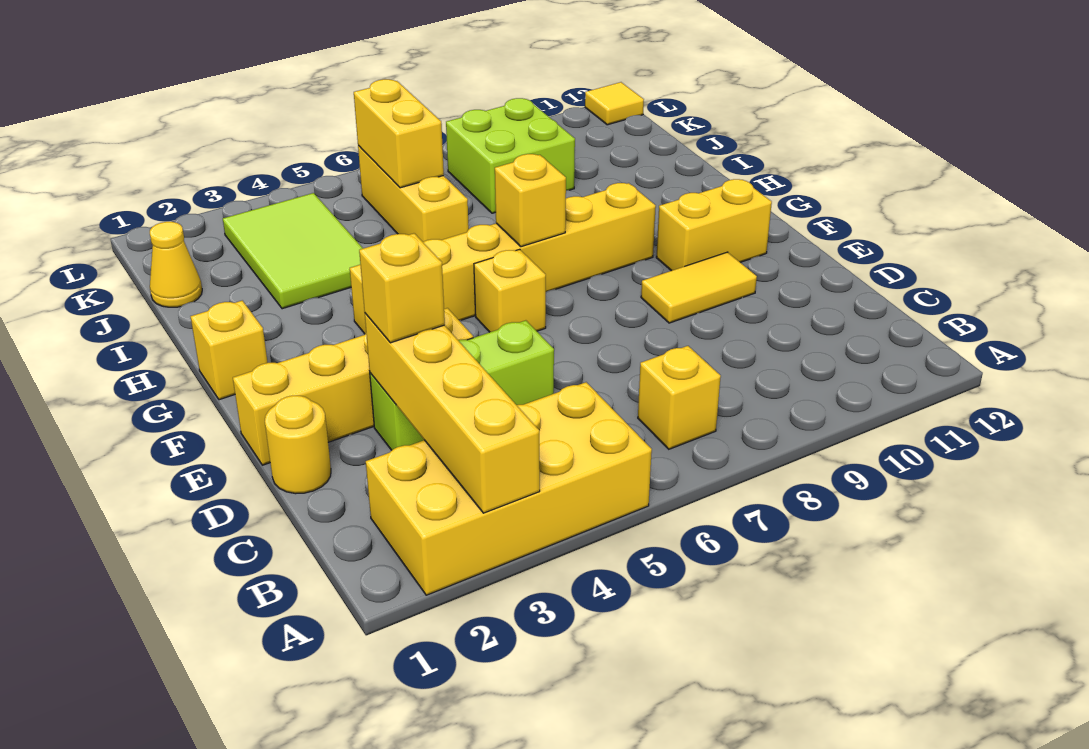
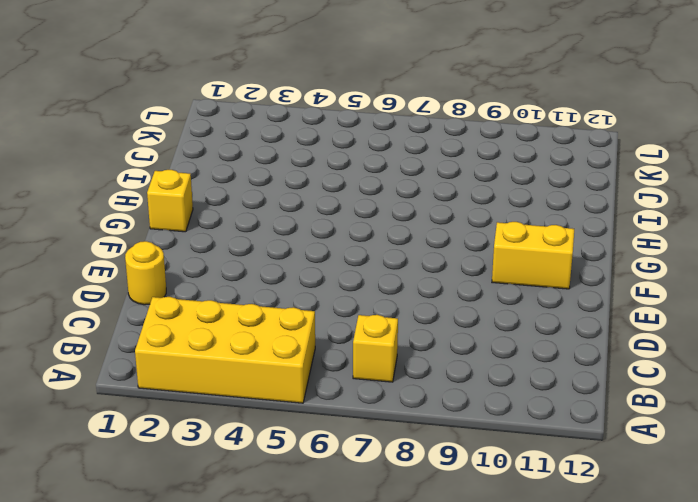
none -> lime brick D3:D5 level 1
none -> yellow brick E1:E4 level 1
none -> yellow tile E9:E10 level 1

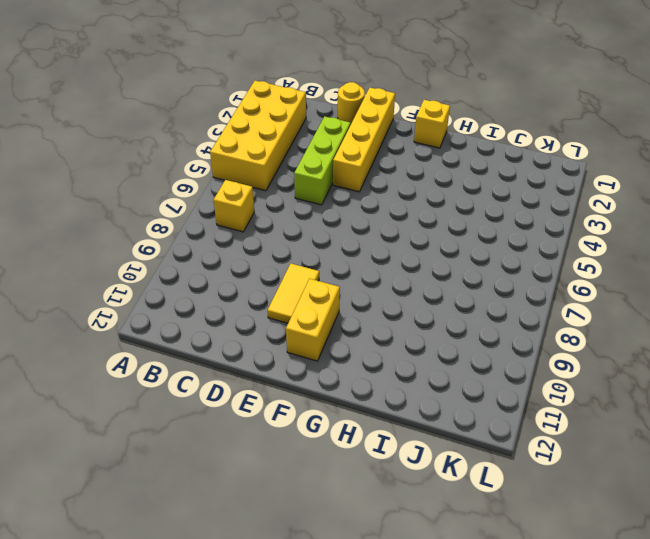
none -> yellow brick F6 level 1
none -> yellow brick G4:G9 level 1
none -> lime tile I3:K4 level 1

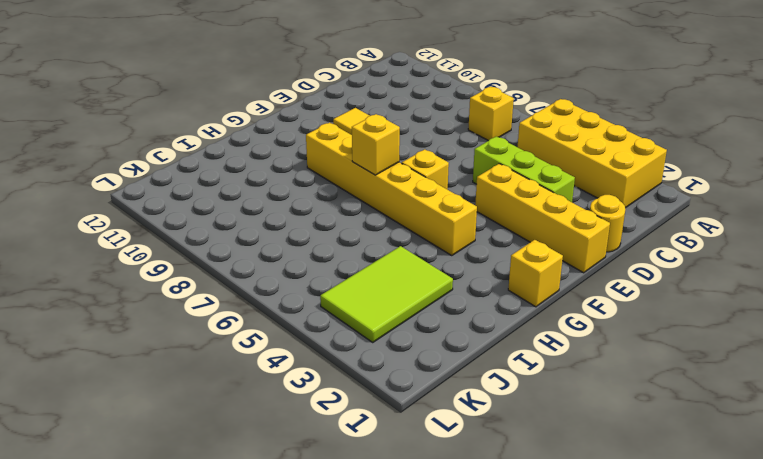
none -> yellow brick F10:F11 level 1
none -> yellow brick I6:K6 level 1
none -> yellow cone J1 level 1

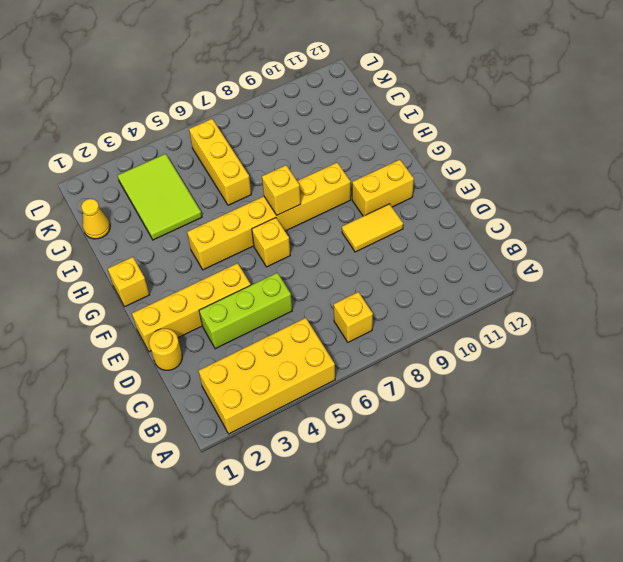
none -> lime brick J8:K9 level 1
none -> yellow tile L12 level 1
none -> yellow brick A3:D3 level 2

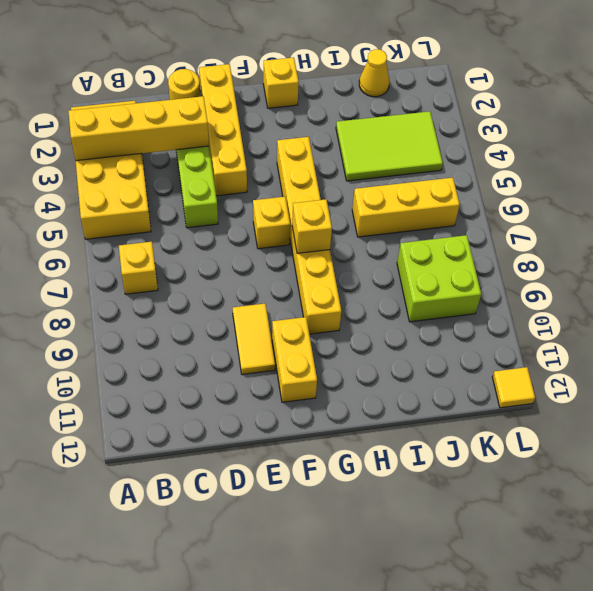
none -> yellow brick J6:K6 level 2
none -> yellow brick D3 level 3

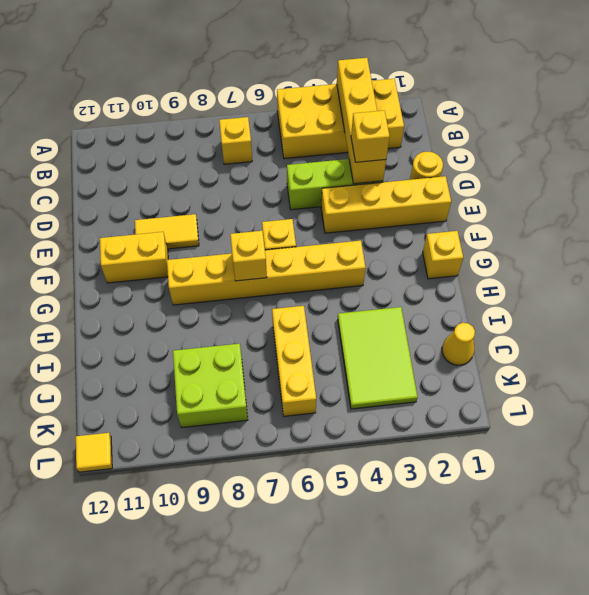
none -> yellow brick J6:K6 level 2

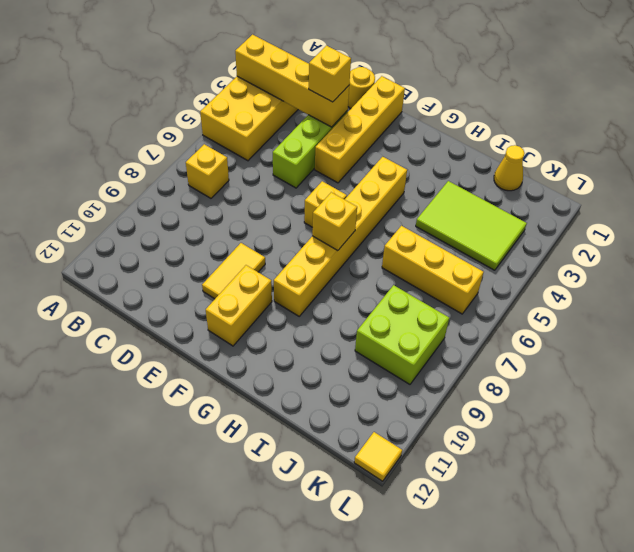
none -> yellow brick G1 level 1
none -> yellow brick J6:K6 level 2

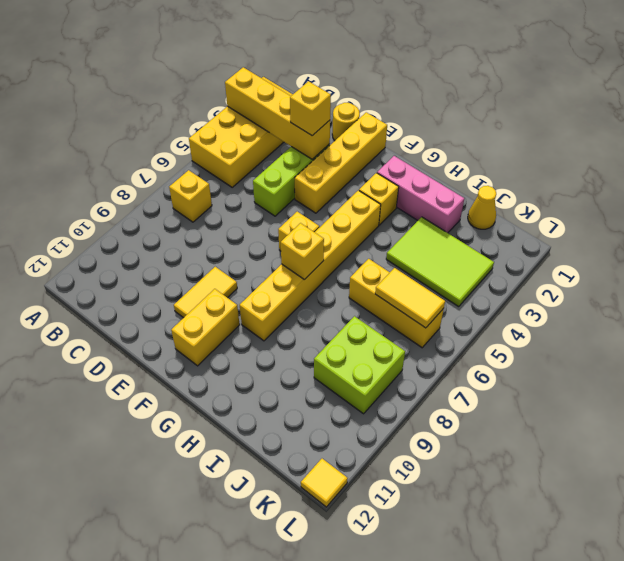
pink brick G2:I2 level 1 -> none
yellow brick G3 level 1 -> yellow brick G1 level 1
yellow tile J6:K6 level 2 -> yellow brick J6:K6 level 2

